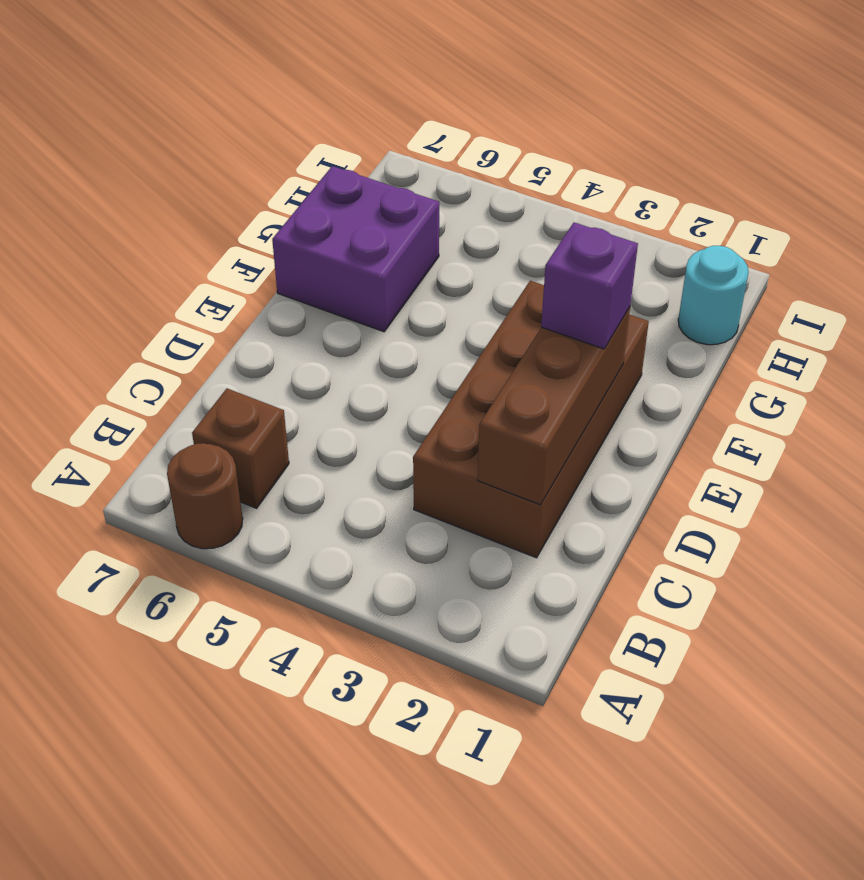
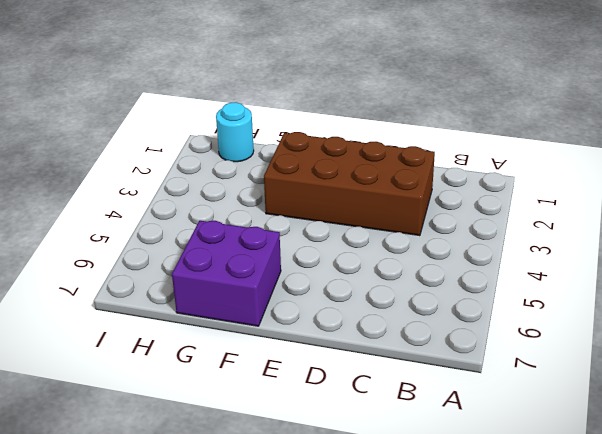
none -> brown round brick A6 level 1
none -> brown brick B6 level 1

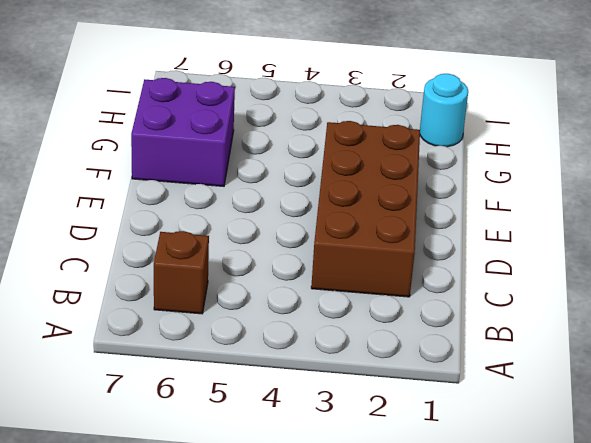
none -> brown round brick A6 level 1
none -> brown brick C2:E2 level 2

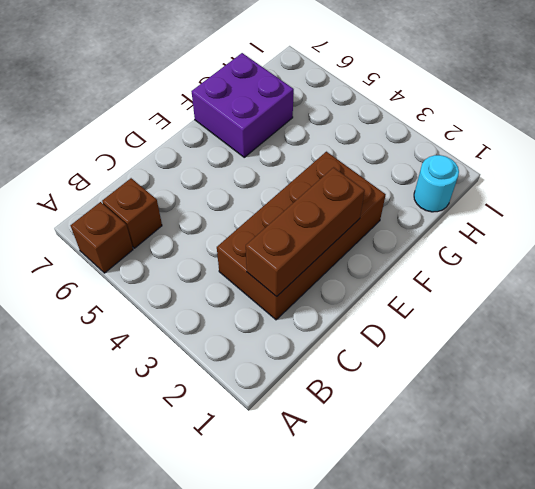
brown brick A6 level 1 -> brown round brick A6 level 1
none -> purple brick E2 level 3

